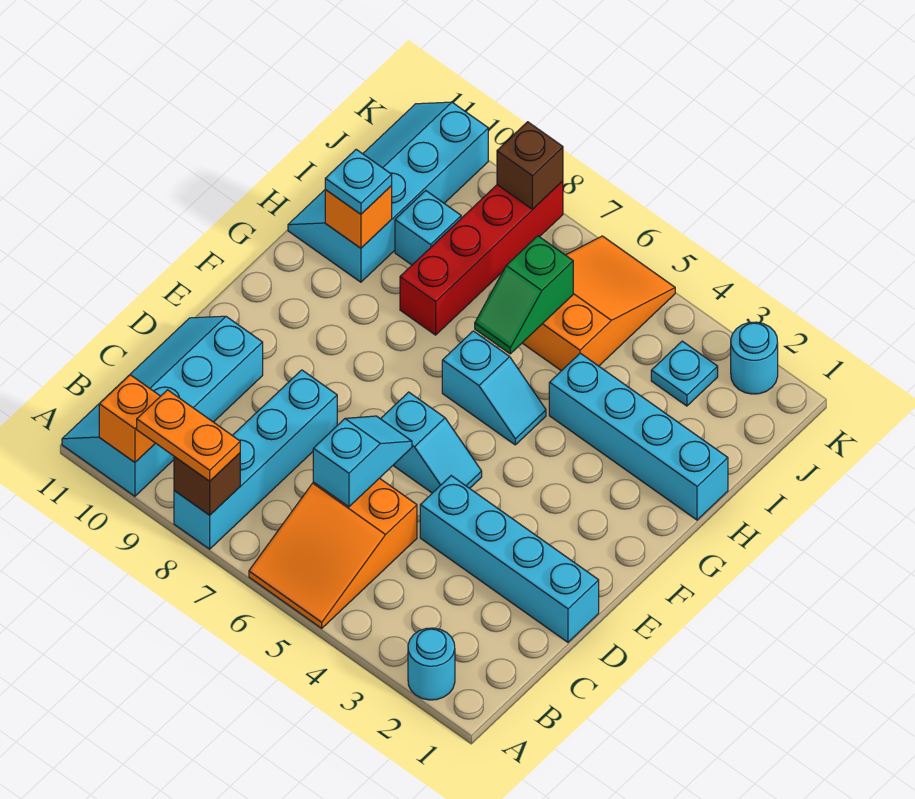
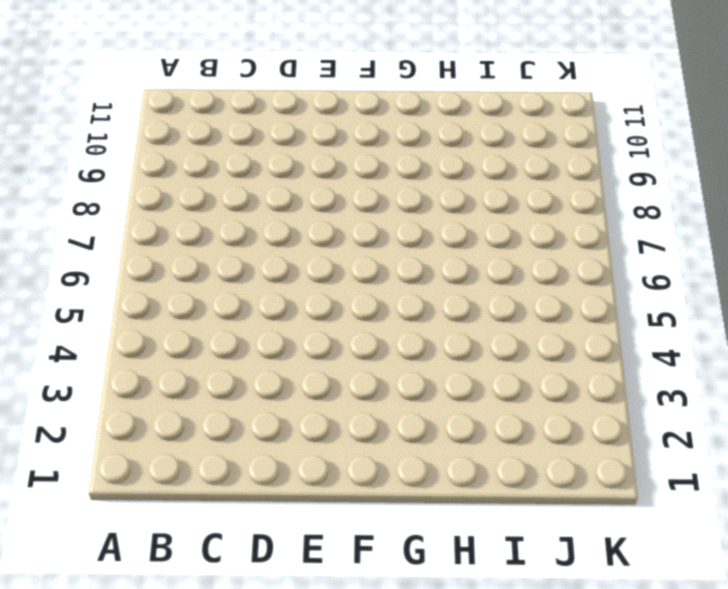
none -> cyan round brick A2 level 1
none -> orange slope A5:C6 level 1 top C
none -> cyan brick A8:D8 level 1

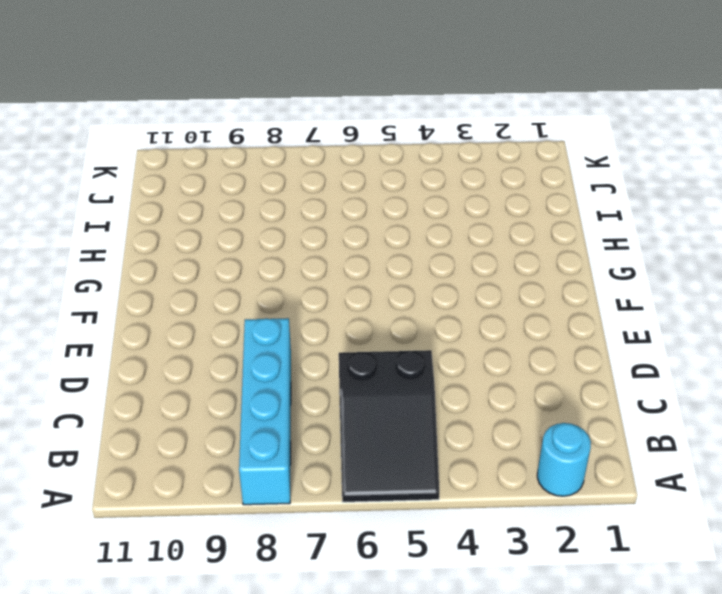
black slope A5:C6 level 1 top C -> orange slope A5:C6 level 1 top C
none -> cyan slope A10:D11 level 1 top 10
none -> cyan brick D1:D4 level 1
none -> cyan slope E5:E6 level 1 top 6

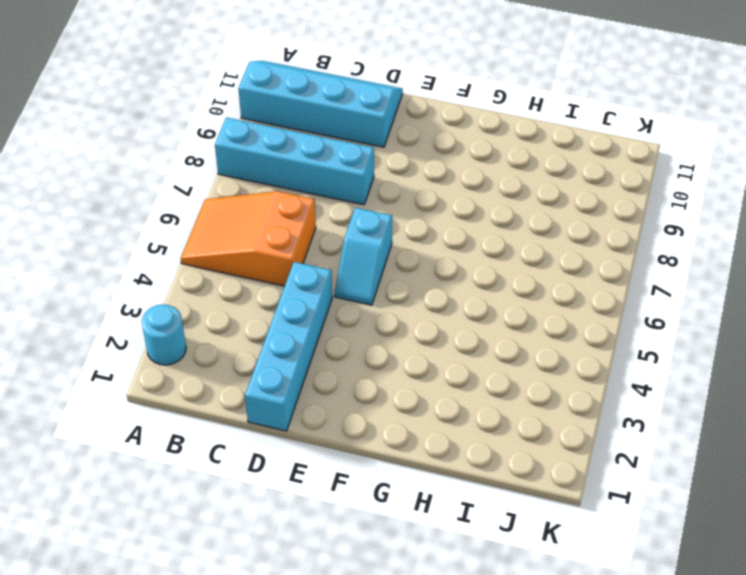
none -> cyan slope G5:G6 level 1 top 6
none -> cyan brick H1:H4 level 1
none -> red brick H8:K8 level 1

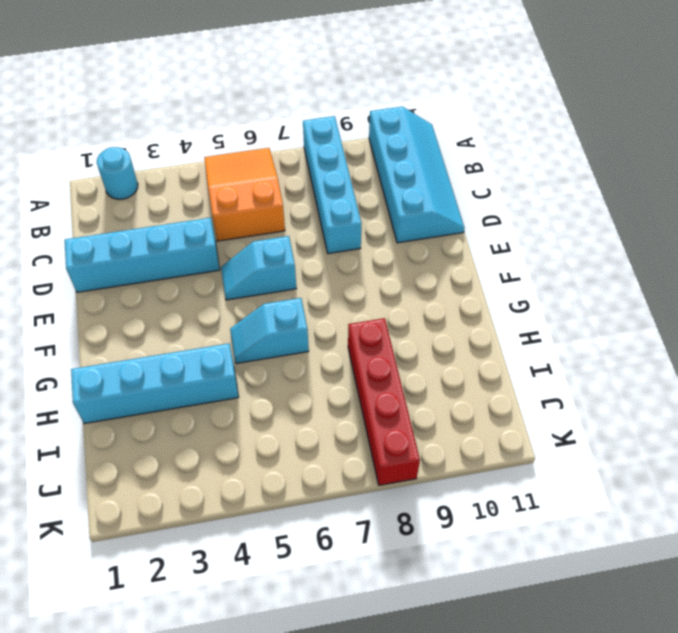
none -> cyan slope H10:K11 level 1 top 10
none -> orange slope I5:K6 level 1 top I
none -> cyan brick I9 level 1

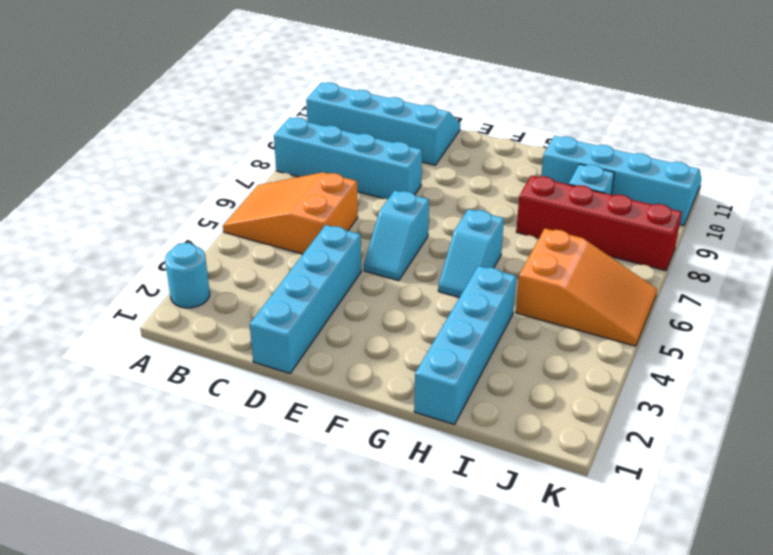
none -> cyan plate J3 level 1
none -> cyan round brick K2 level 1
none -> brown brick A8 level 2

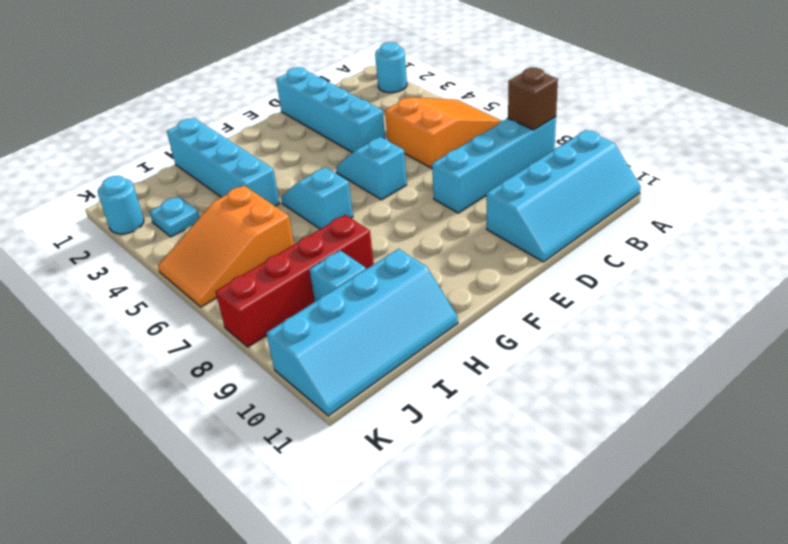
none -> orange brick A10 level 2
none -> cyan slope C6:D6 level 2 top C
none -> green slope H6:I6 level 2 top I

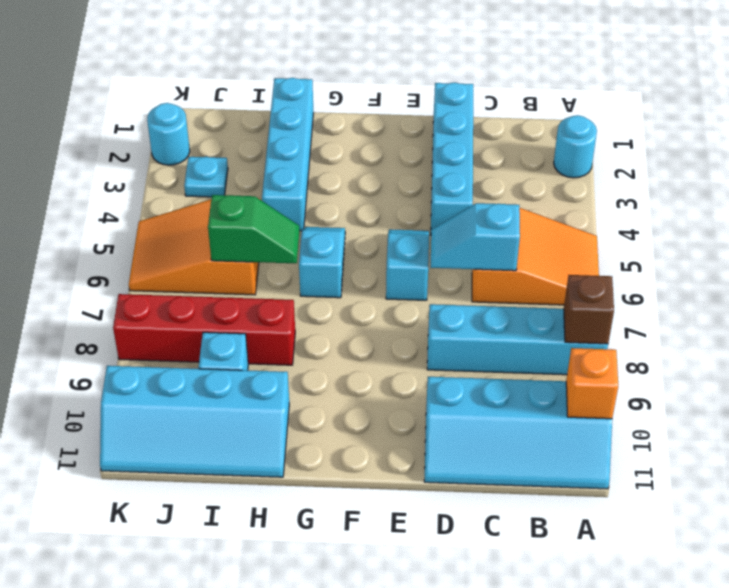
none -> orange brick H10 level 2
none -> brown brick K8 level 2
none -> orange plate A8:A9 level 3

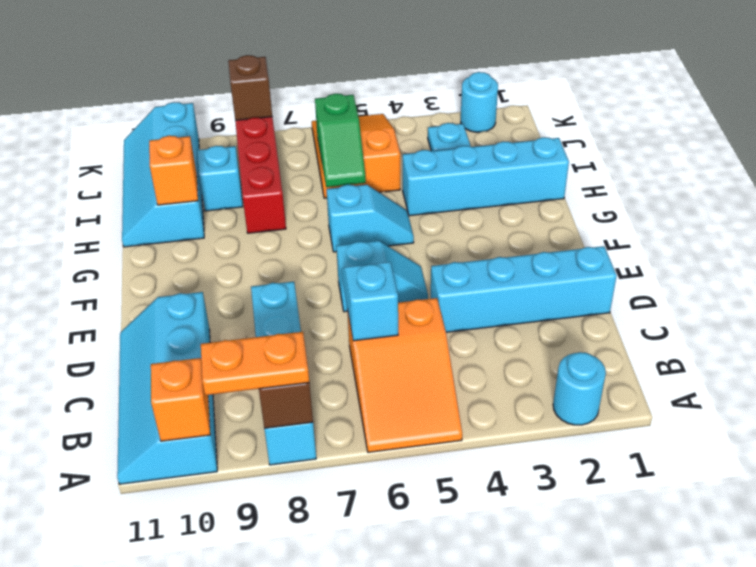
none -> cyan plate H10 level 3

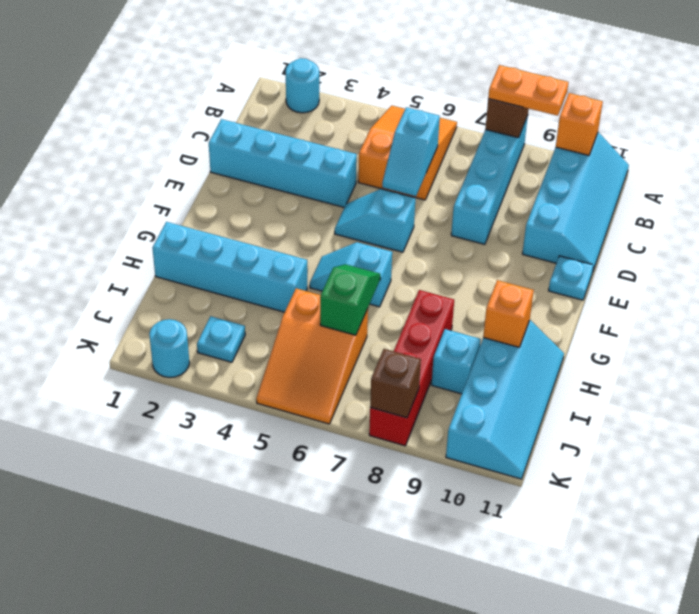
cyan plate E11 level 1 -> cyan plate H10 level 3

